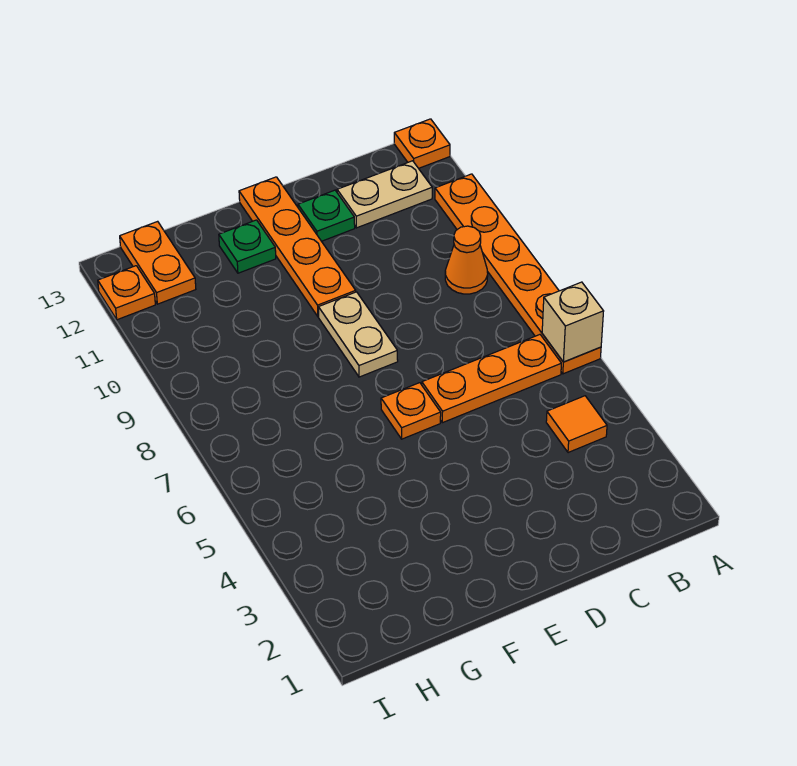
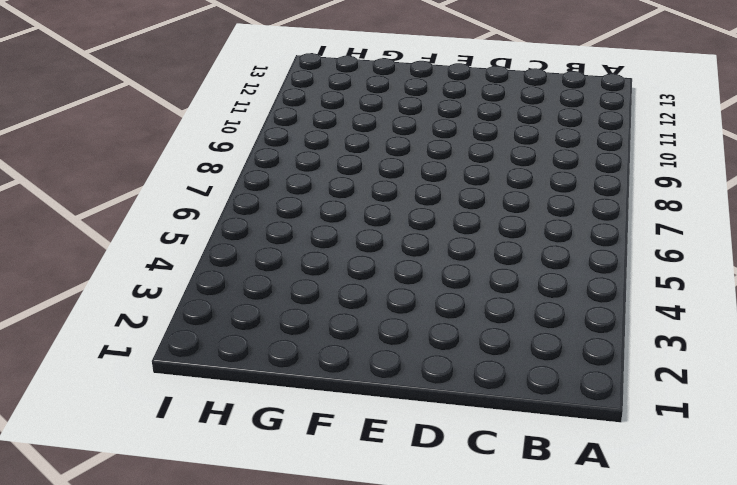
none -> orange plate A6:A11 level 1
none -> orange plate A13 level 1
none -> orange tile B4 level 1

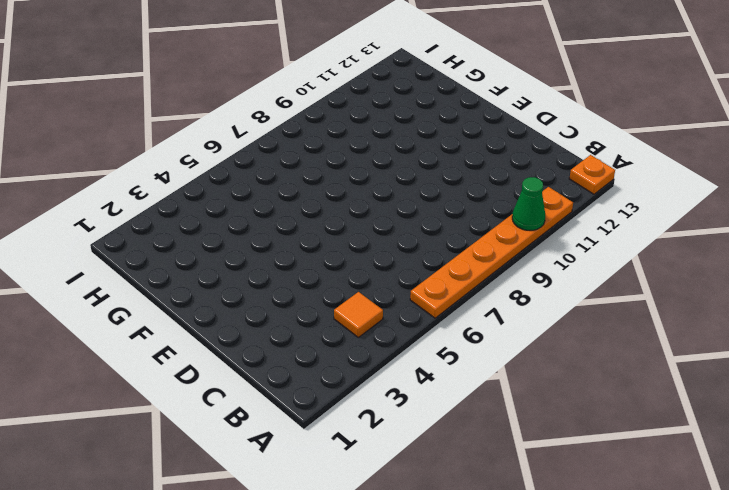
green cone A10 level 2 -> none
none -> orange plate B6:D6 level 1
none -> orange cone B9 level 1
none -> tan plate B12:C12 level 1

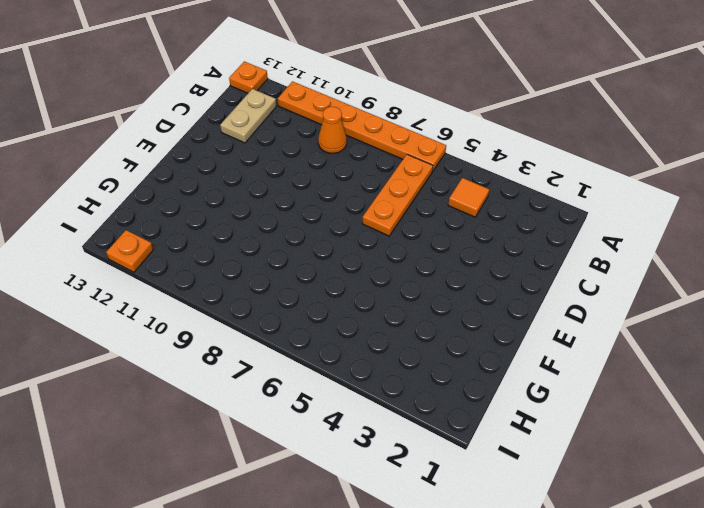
none -> green plate D12 level 1
none -> orange plate E6 level 1
none -> tan plate E8:E9 level 1

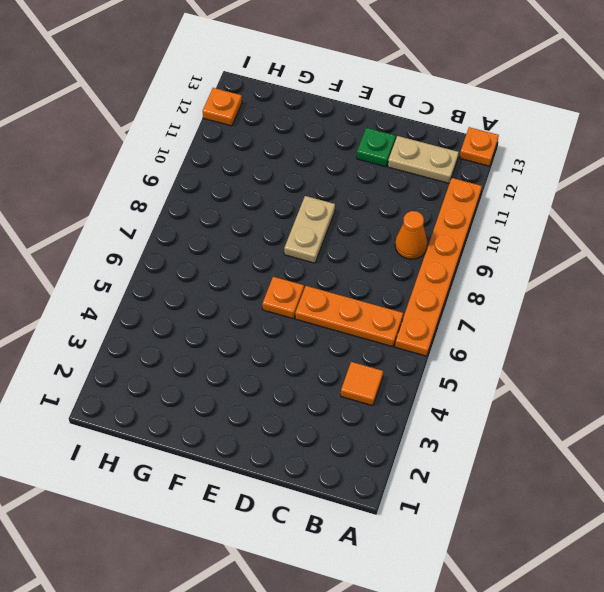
none -> orange plate E10:E13 level 1
none -> green plate F12 level 1
none -> orange plate H12:H13 level 1

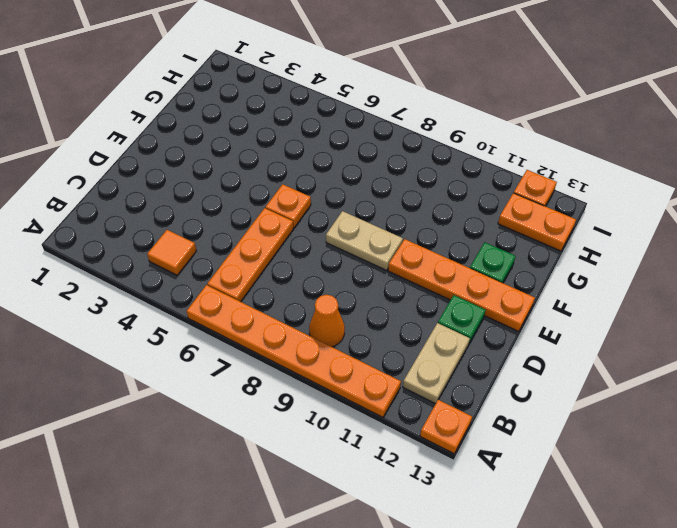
none -> tan brick A6 level 2

